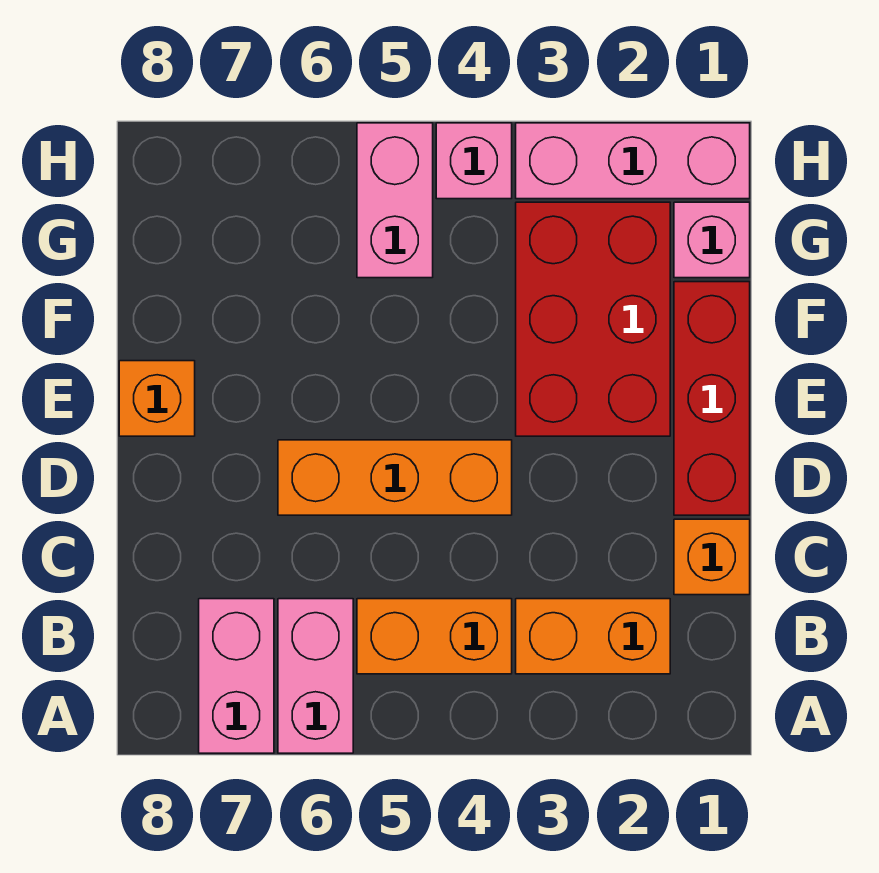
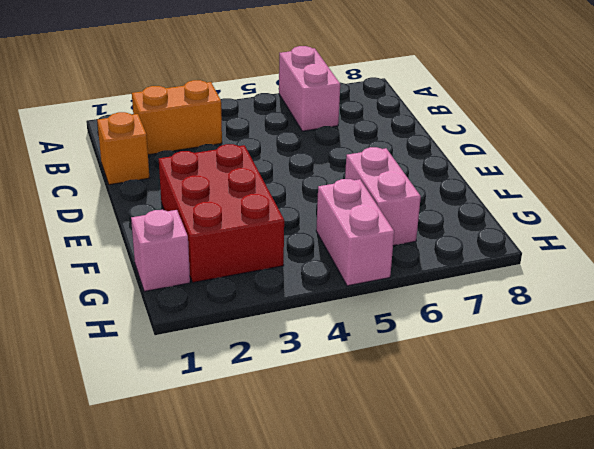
pink brick F6:G6 level 1 -> pink brick A7:B7 level 1
none -> orange brick B4:B5 level 1
none -> red brick D1:F1 level 1
none -> orange brick D4:D6 level 1

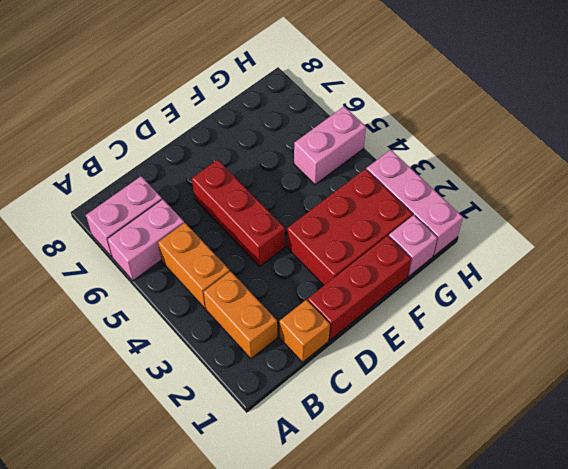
red brick D4:D6 level 1 -> orange brick D4:D6 level 1
none -> orange brick E8 level 1
none -> pink brick H4 level 1

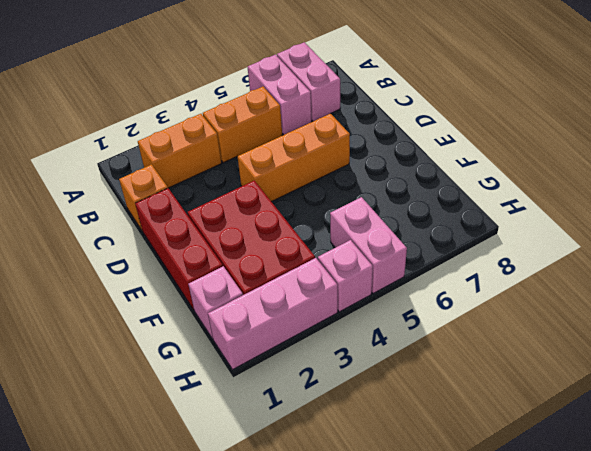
none -> orange brick E8 level 1

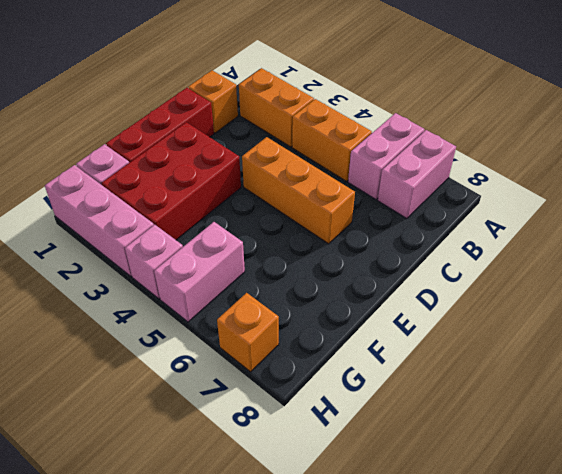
orange brick H7 level 1 -> orange brick E8 level 1

